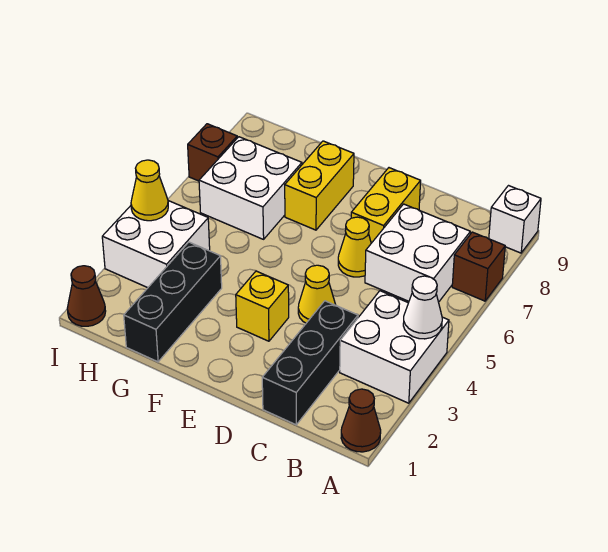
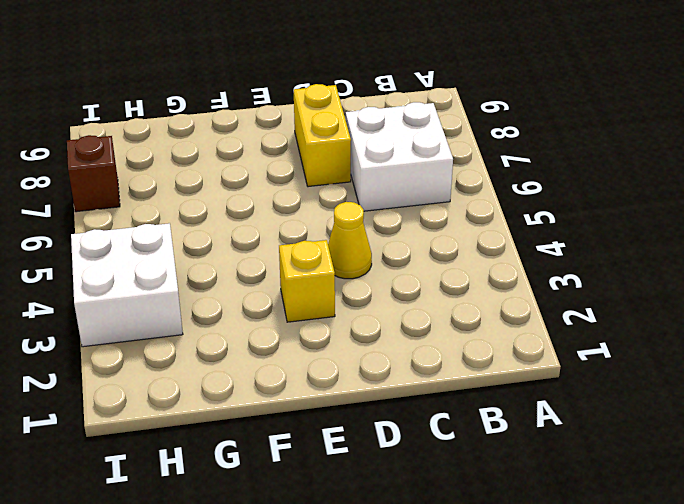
none -> brown cone A1 level 1
none -> white brick A3:B4 level 1
none -> brown brick A7 level 1

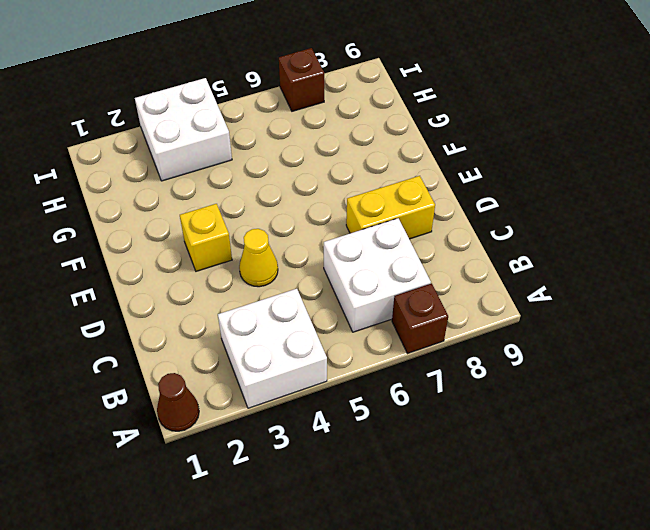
none -> white brick A9 level 1
none -> black brick C1:C3 level 1
none -> yellow cone D6 level 1

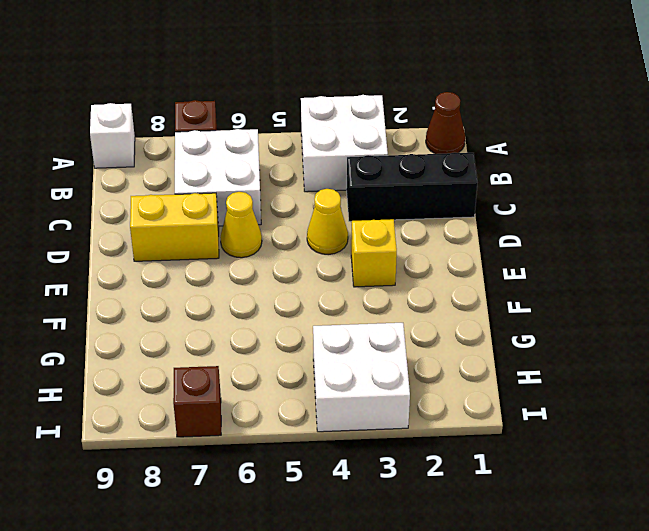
none -> yellow brick F7:F8 level 1
none -> black brick G1:G3 level 1
none -> white brick G6:H7 level 1

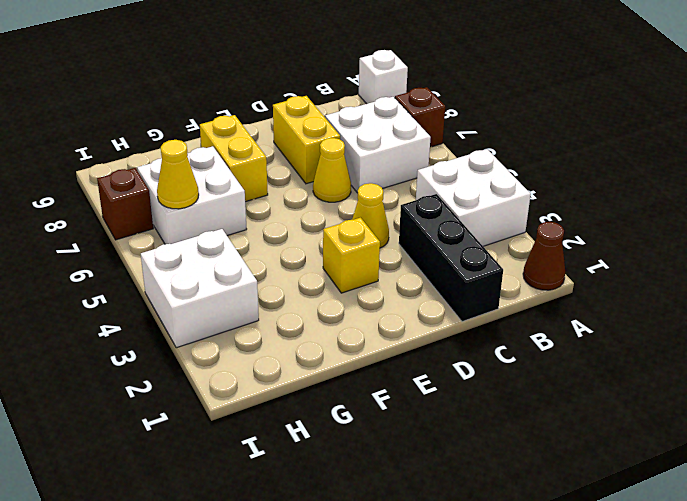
yellow cone H6 level 2 -> yellow cone I4 level 2
none -> black brick G1:G3 level 1
none -> brown cone I1 level 1
none -> white cone A4 level 2

